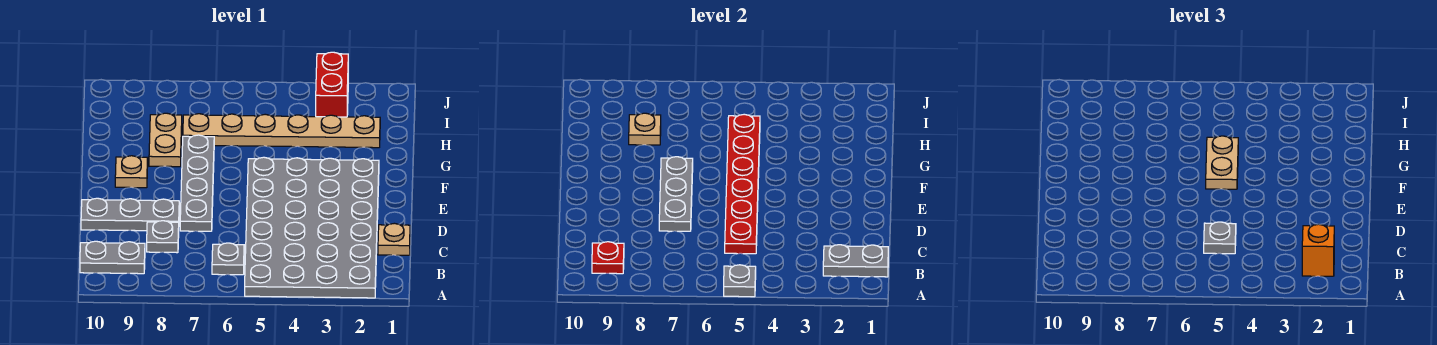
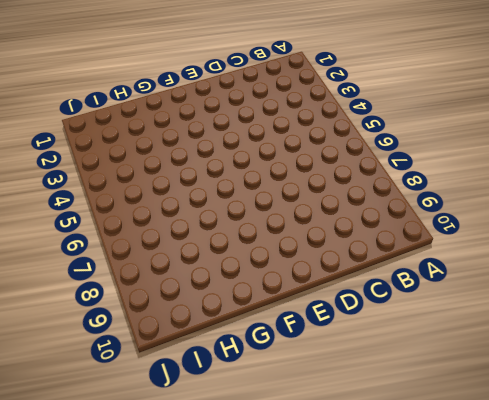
none -> grey plate A2:F5 level 1
none -> grey plate B6 level 1
none -> grey plate B9:B10 level 1

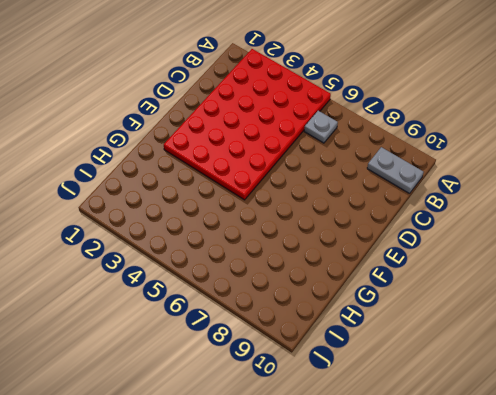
red plate A2:F5 level 1 -> grey plate A2:F5 level 1
none -> tan plate C1 level 1
none -> grey plate C8 level 1
none -> grey plate D7:G7 level 1

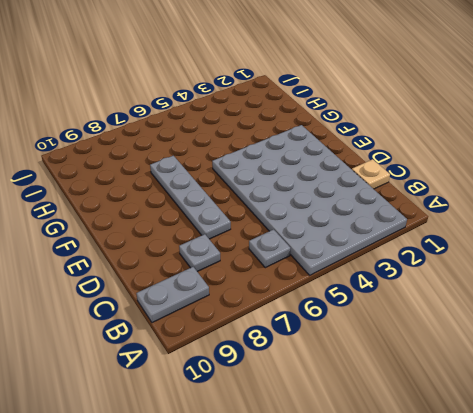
none -> grey plate D8:D10 level 1
none -> tan plate F9 level 1
none -> tan plate G8:H8 level 1

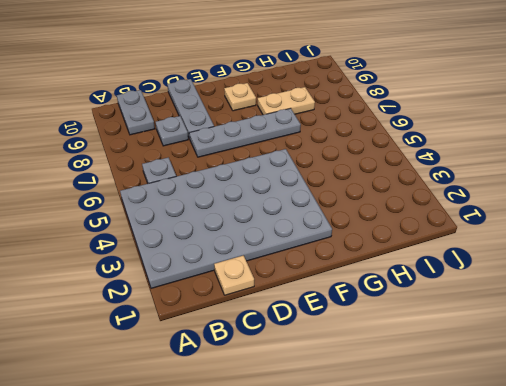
none -> tan plate H2:H7 level 1
none -> red brick I3:J3 level 1
none -> grey plate A5 level 2

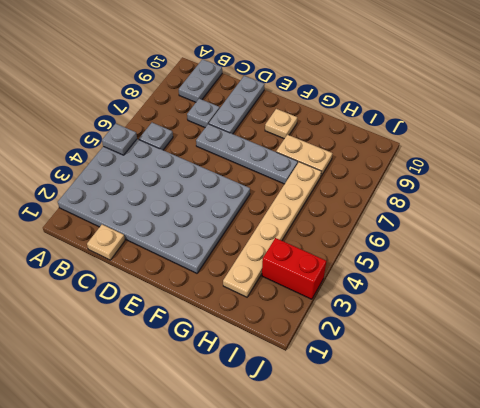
none -> grey plate B1:B2 level 2
none -> red plate B9 level 2
none -> red plate C5:H5 level 2

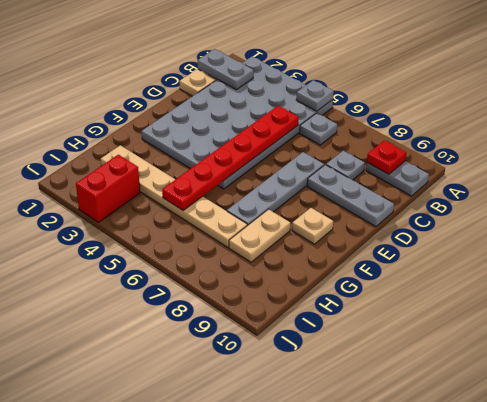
none -> grey plate D7:F7 level 2
none -> tan plate H8 level 2
none -> orange brick B2 level 3

